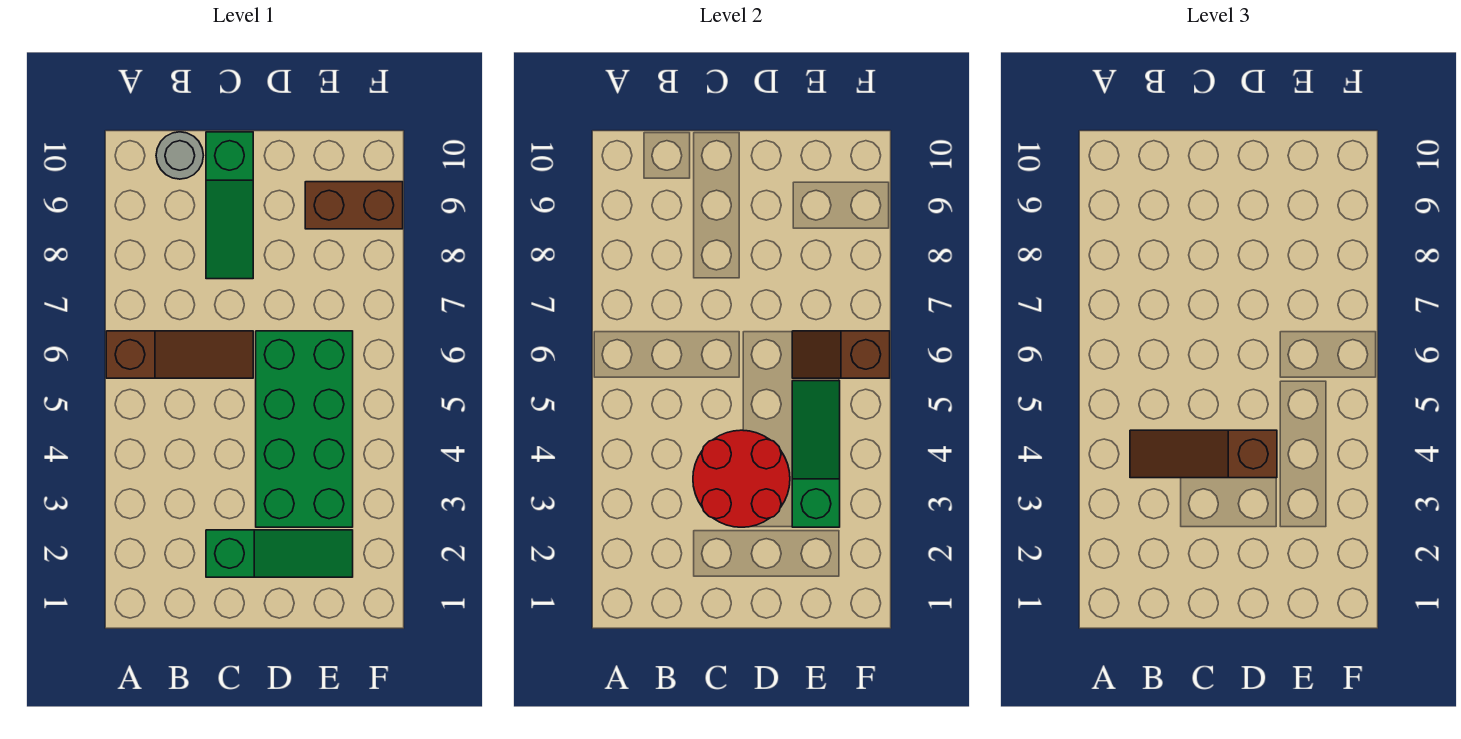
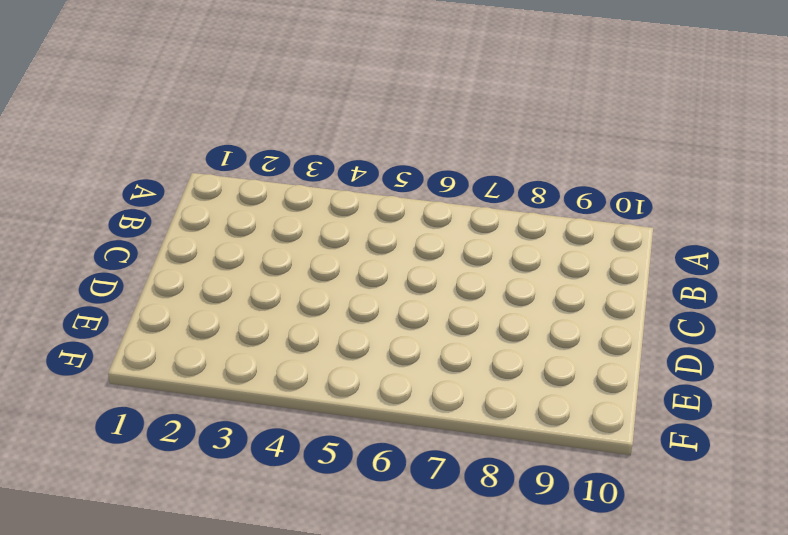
none -> brown slope A6:C6 level 1 top A
none -> grey round brick B10 level 1

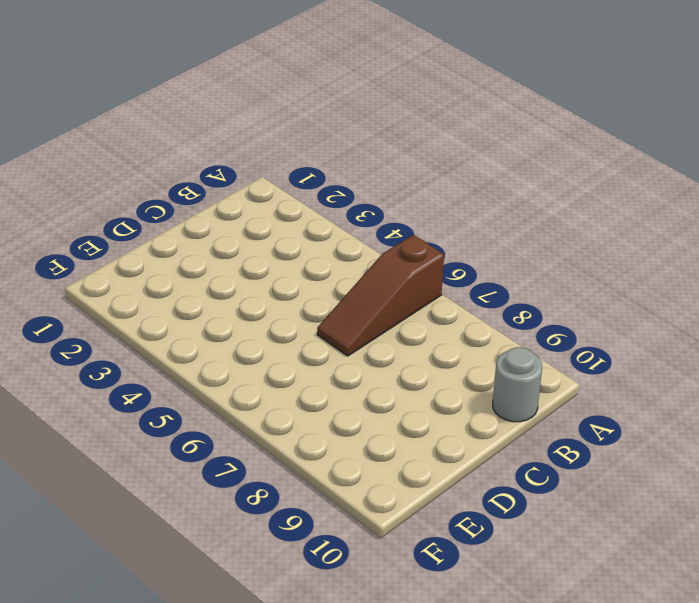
none -> green slope C2:E2 level 1 top C
none -> green slope C8:C10 level 1 top 10

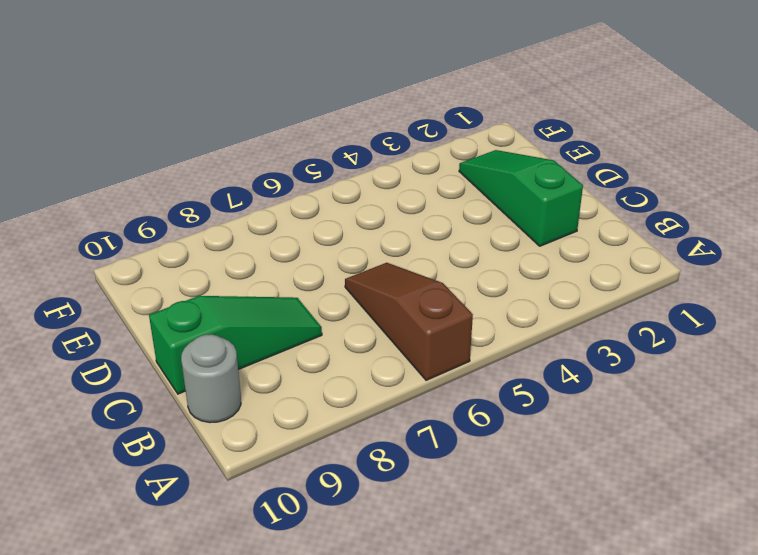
none -> green brick D3:E6 level 1
none -> brown brick E9:F9 level 1

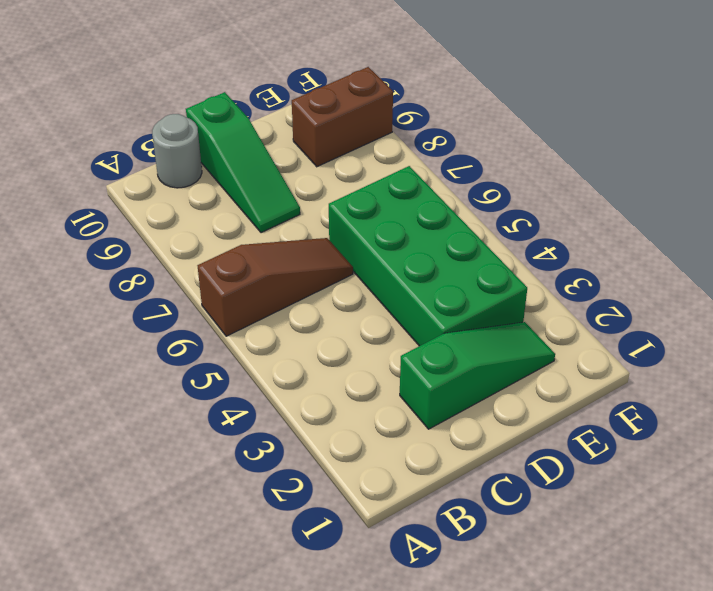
none -> red round brick C3:D4 level 2
none -> green slope E3:E5 level 2 top 3

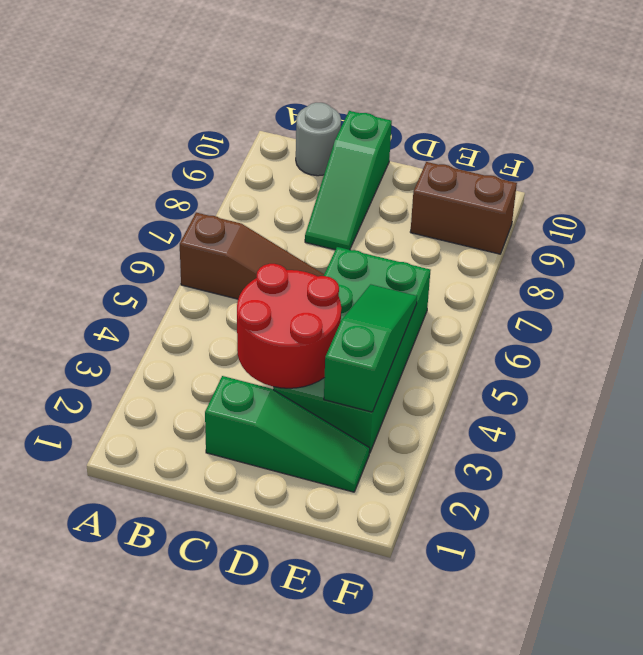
none -> brown slope E6:F6 level 2 top F
none -> brown slope B4:D4 level 3 top D

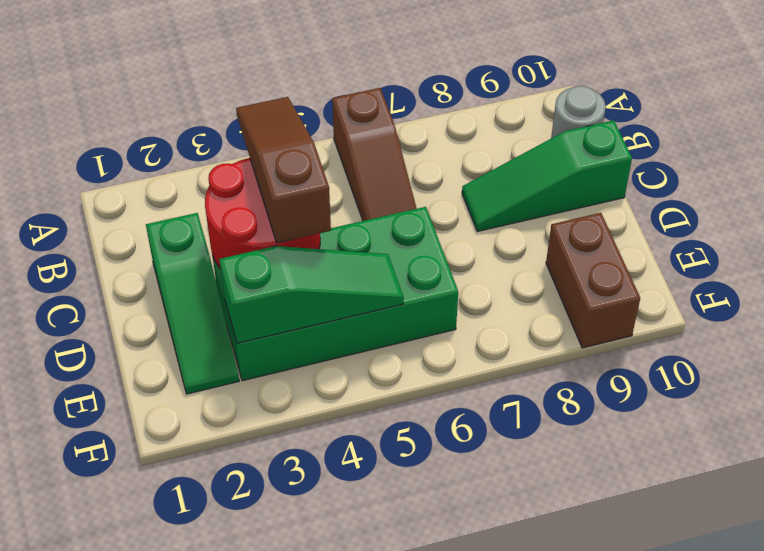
none -> brown slope E6:F6 level 2 top F

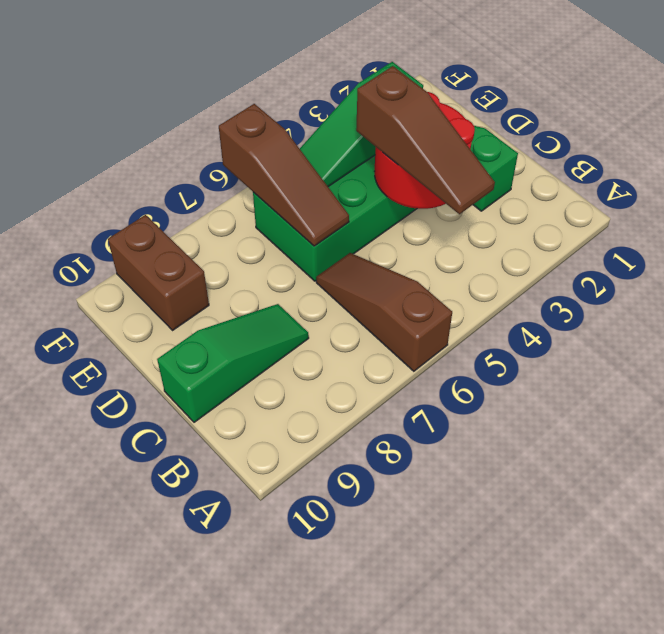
brown slope D6:F6 level 2 top F -> brown slope E6:F6 level 2 top F
none -> grey round brick B10 level 1

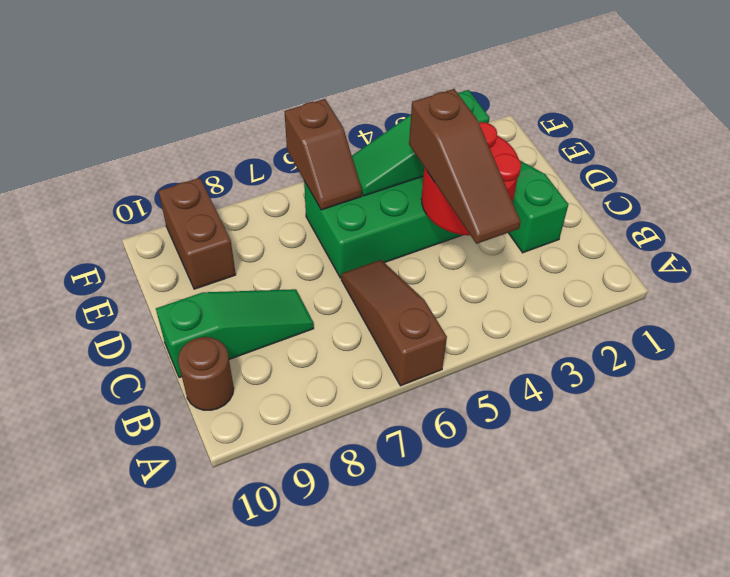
brown round brick B10 level 1 -> grey round brick B10 level 1

